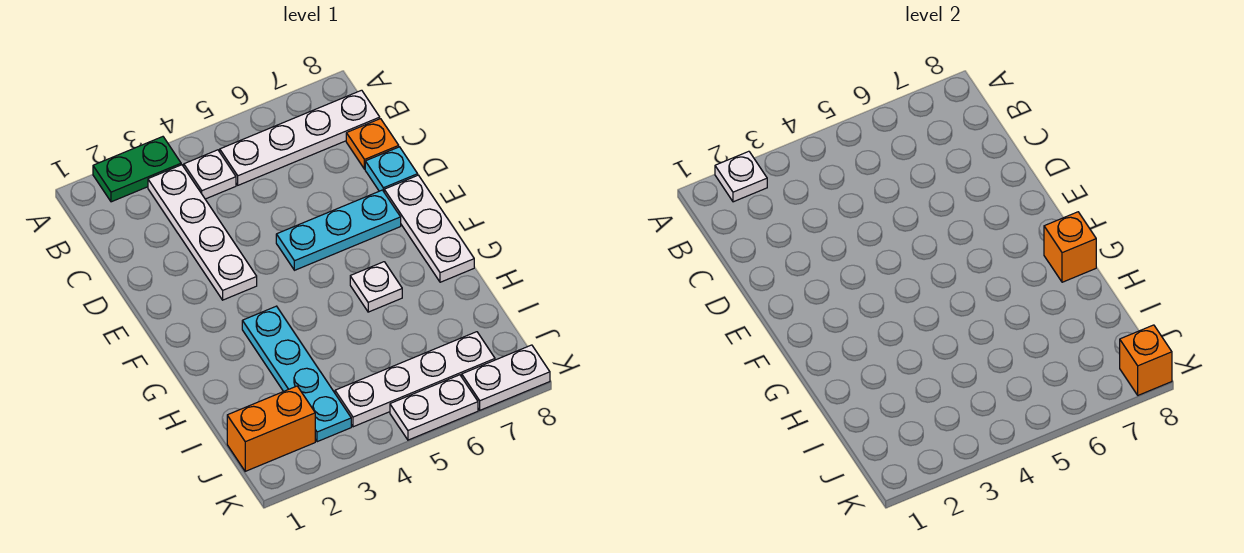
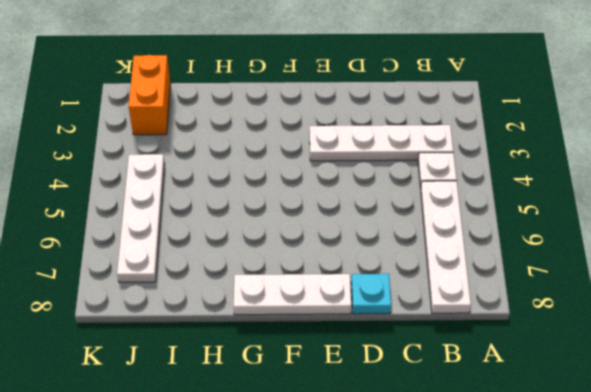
none -> green plate A2:A3 level 1
none -> orange plate C8 level 1
none -> cyan plate E5:E7 level 1

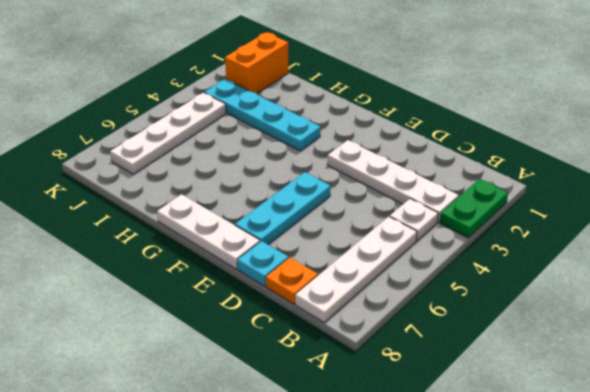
none -> white plate G6 level 1
none -> white plate K5:K6 level 1
none -> white plate K7:K8 level 1

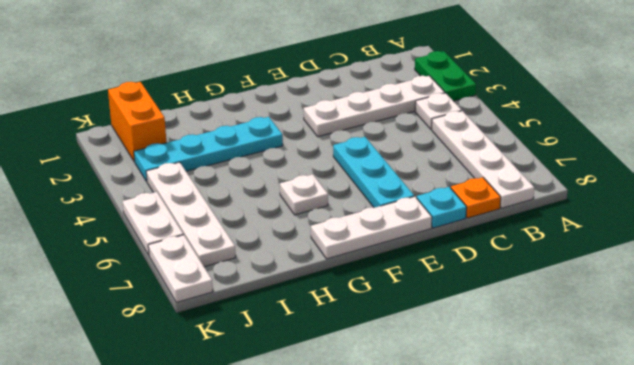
none -> white plate A2 level 2
none -> orange brick G8 level 2
none -> orange brick K8 level 2

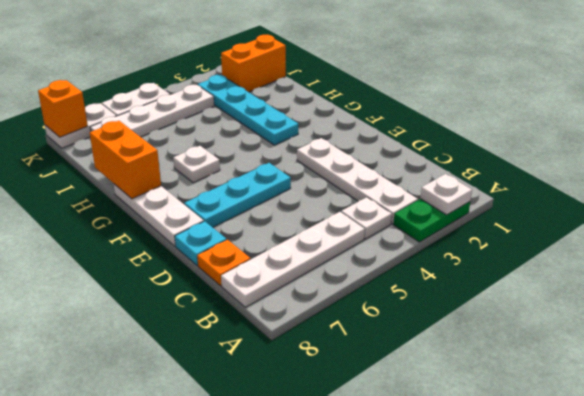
orange brick G8:H8 level 2 -> orange brick G8 level 2

